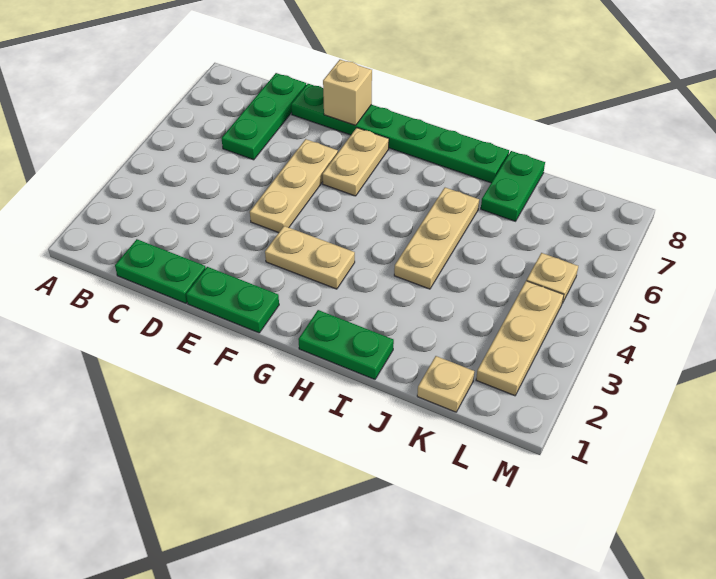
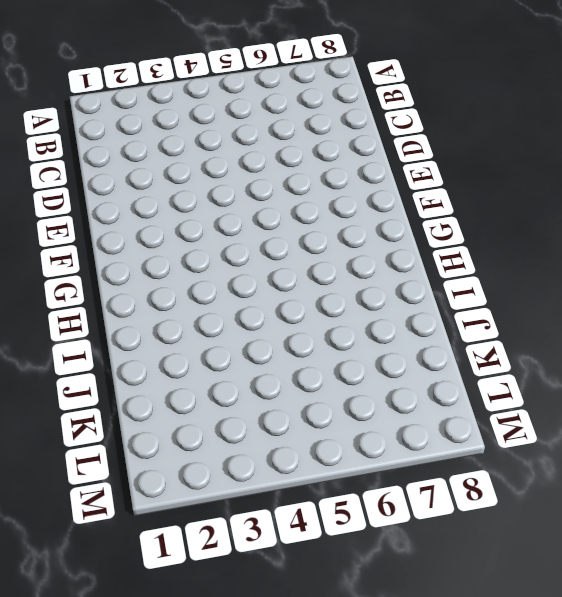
none -> green plate C1:D1 level 1
none -> green plate C6:C8 level 1
none -> green plate D8:I8 level 1

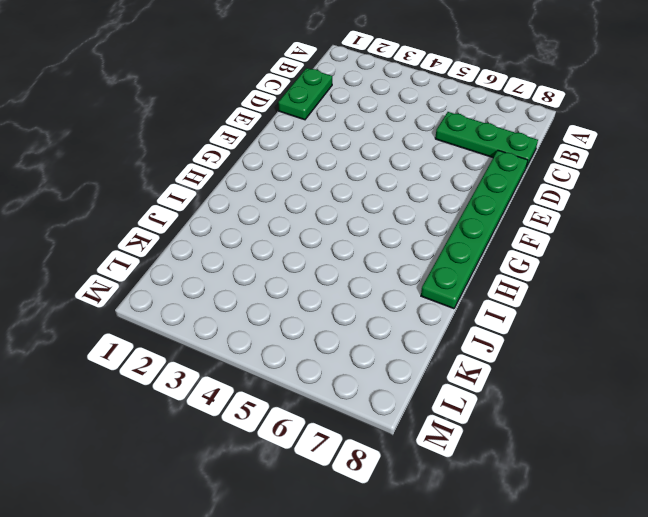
none -> green plate E1:F1 level 1
none -> tan plate E4:E6 level 1
none -> tan plate F3:G3 level 1

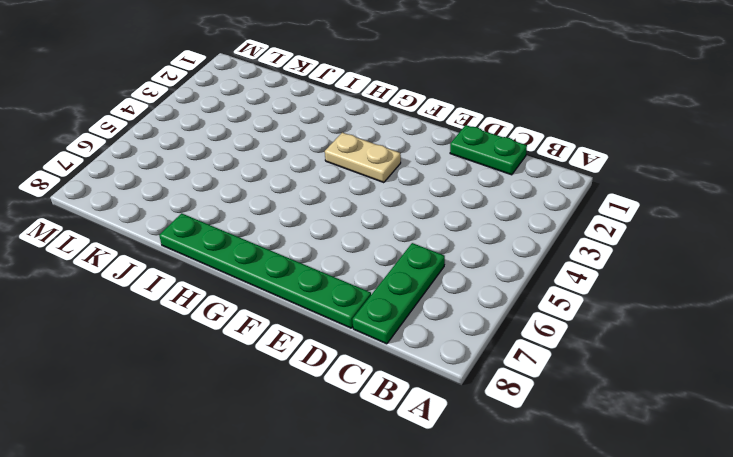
none -> green plate E1:F1 level 1
none -> tan plate E4:E6 level 1
none -> tan plate F6:F7 level 1

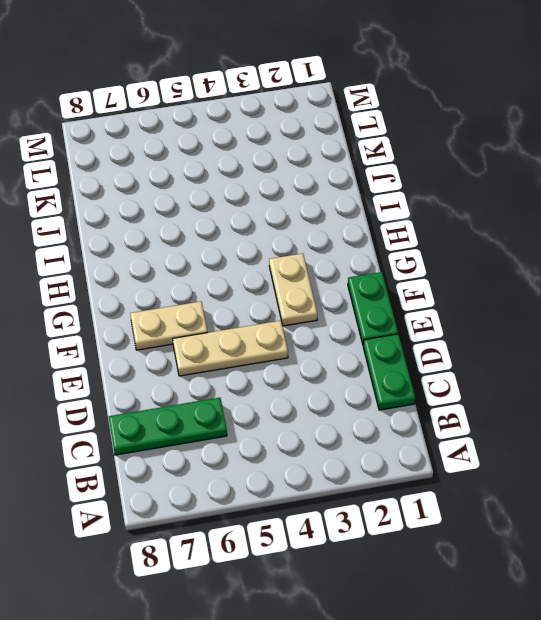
none -> green plate D8:I8 level 1
none -> green plate H1:I1 level 1
none -> tan plate I4:I6 level 1

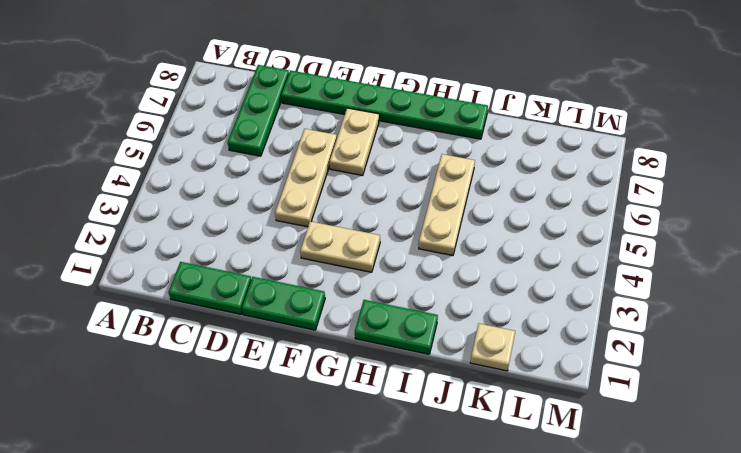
none -> green plate J7:J8 level 1
none -> tan plate L2:L4 level 1
none -> tan plate L5 level 1

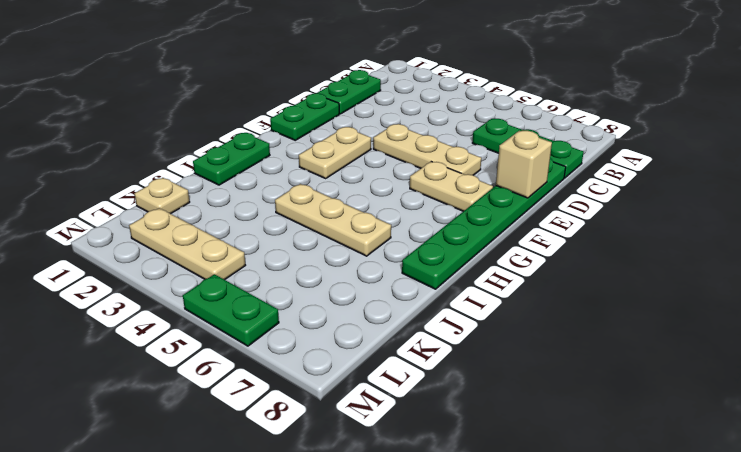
green plate M5:M6 level 1 -> green plate J7:J8 level 1
none -> tan plate L5 level 1

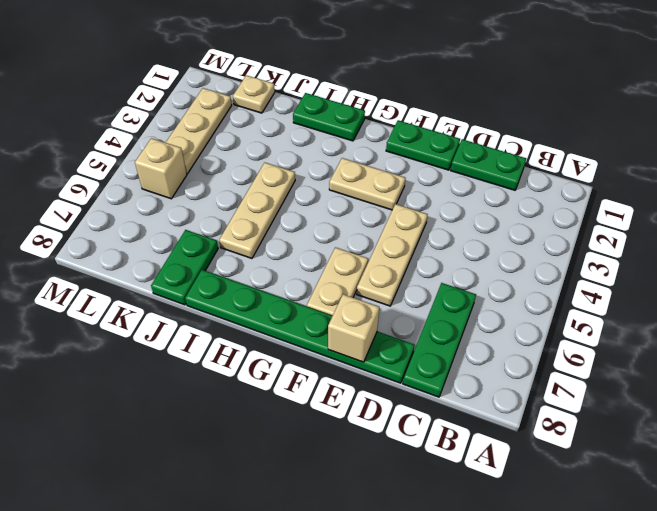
tan brick L5 level 1 -> tan plate L5 level 1

